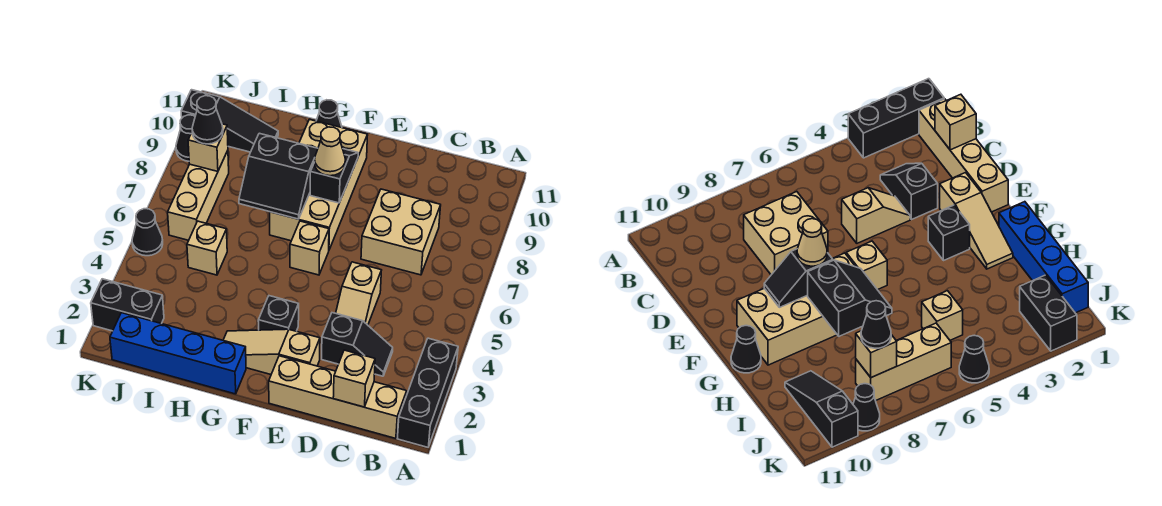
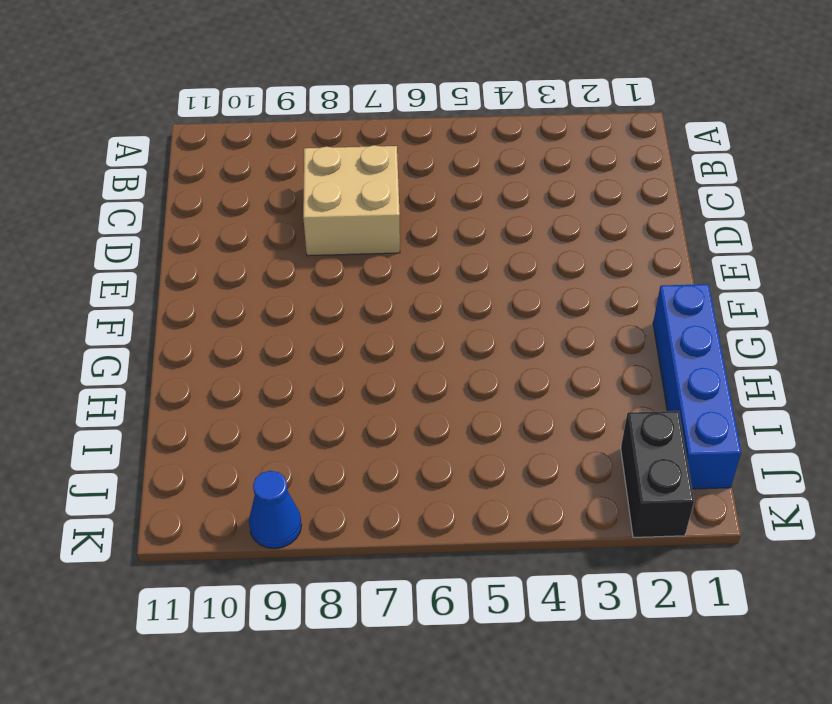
blue cone K9 level 1 -> black cone K9 level 1
none -> black brick A1:A3 level 1
none -> tan brick B1:E1 level 1
none -> black slope C3:D3 level 1 top D

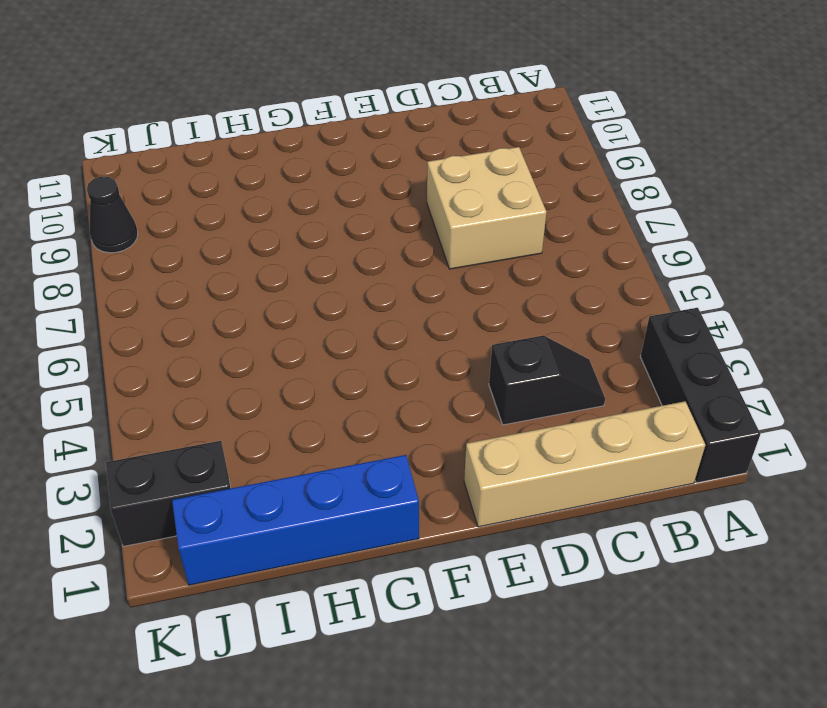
none -> tan slope D4:D5 level 1 top 5
none -> tan slope E2:G2 level 1 top E
none -> black brick F3 level 1

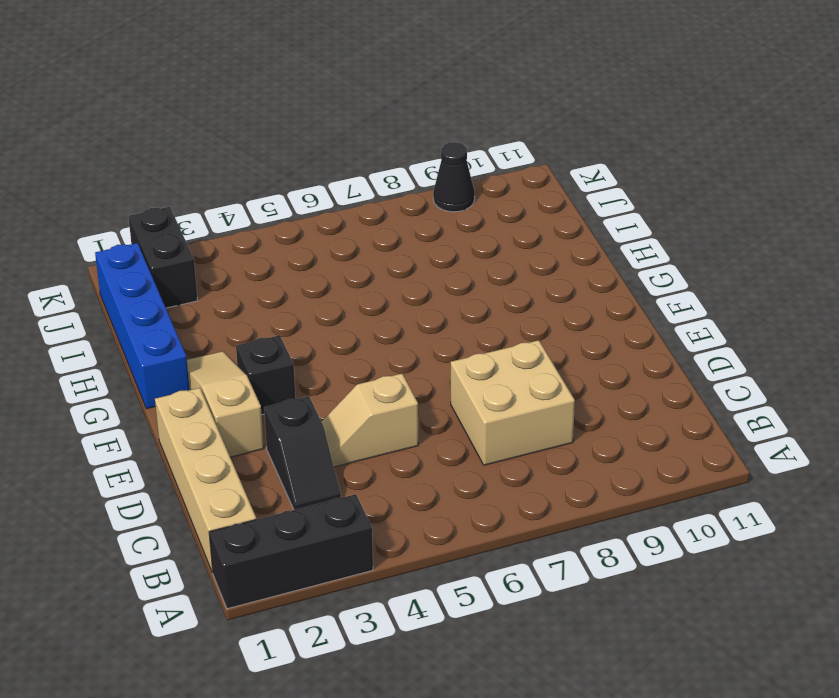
none -> tan brick F6 level 1
none -> tan brick F7:G10 level 1
none -> black cone G11 level 1

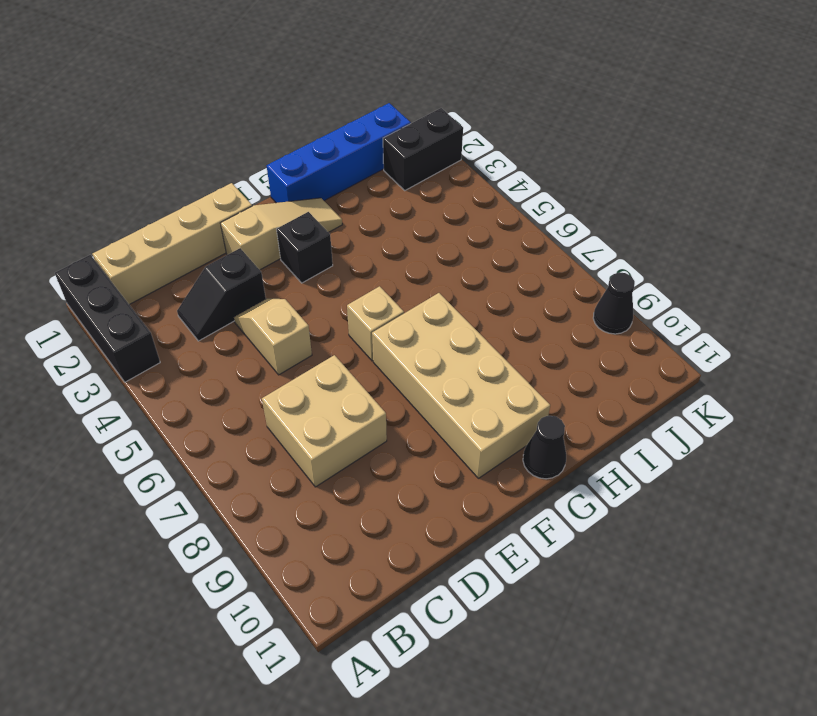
none -> tan brick I5 level 1
none -> black slope I10:K10 level 1 top K
none -> tan brick J6:J8 level 1

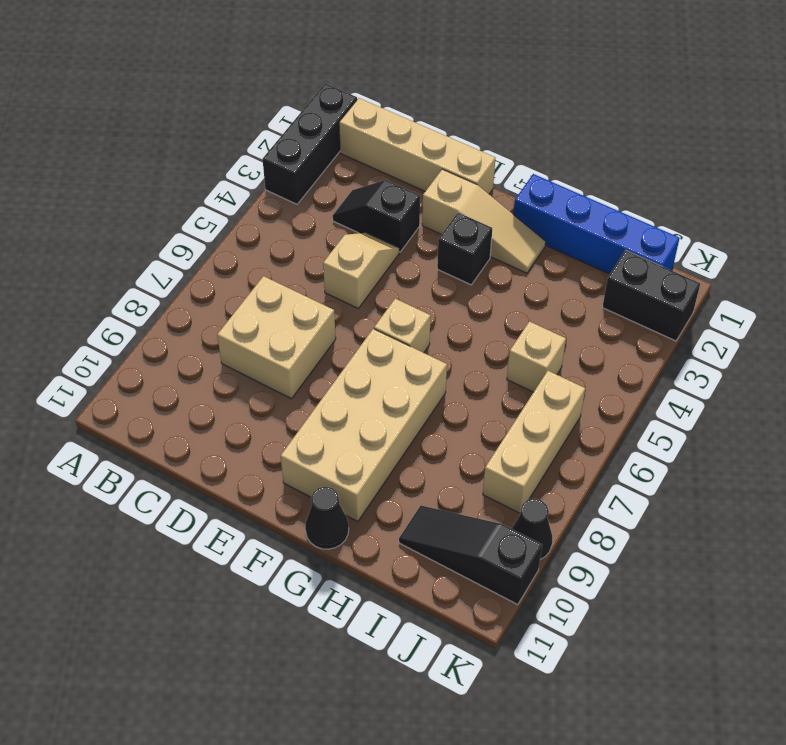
none -> black cone K5 level 1
none -> tan brick C1 level 2
none -> black slope F8:F9 level 2 top 8

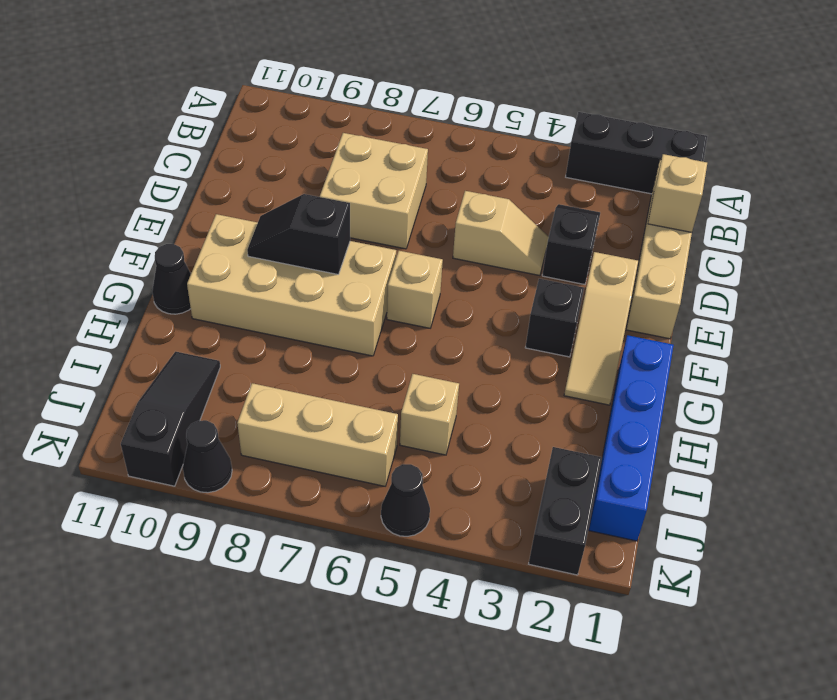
none -> black slope G7:H8 level 2 top 8
none -> tan brick J8 level 2
none -> tan cone F8 level 3

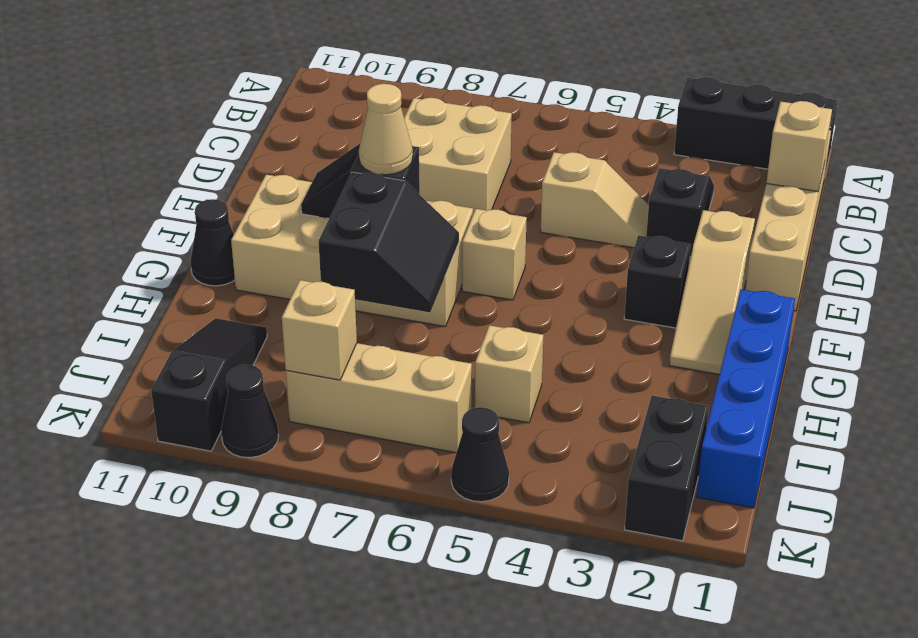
none -> black cone J8 level 3

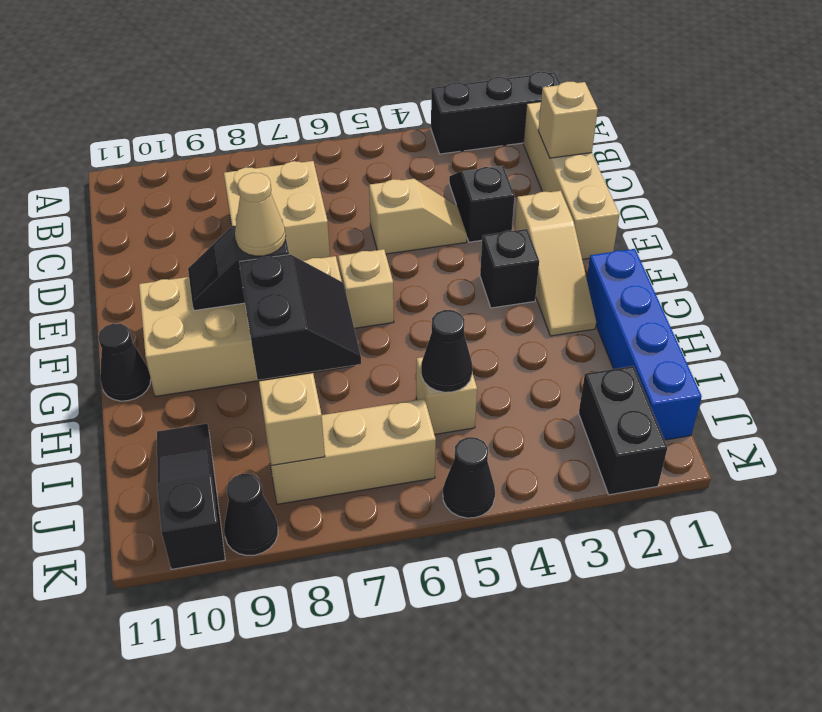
black cone I5 level 2 -> black cone J8 level 3

